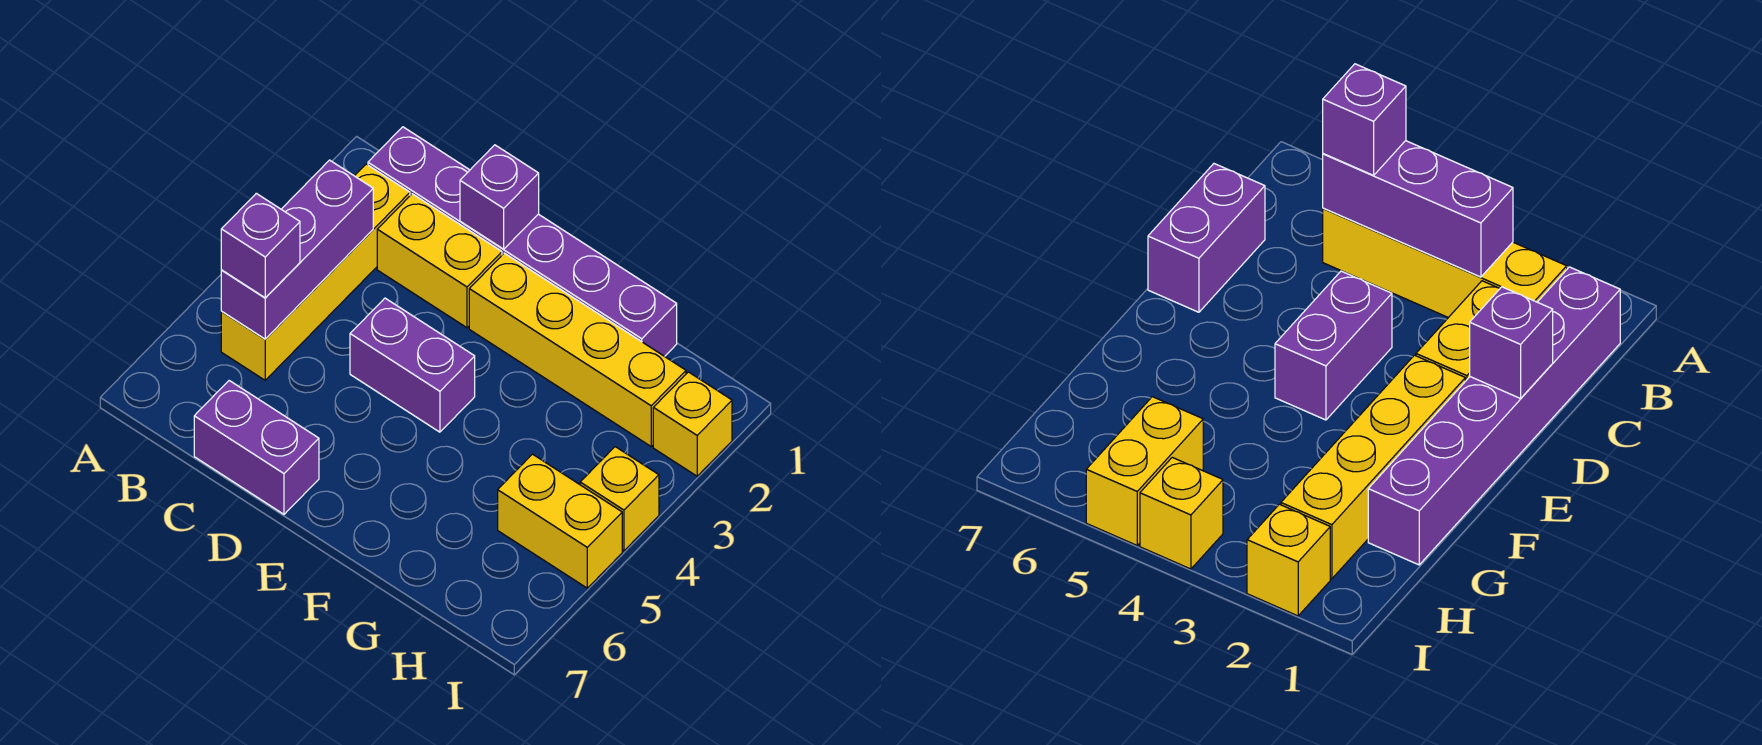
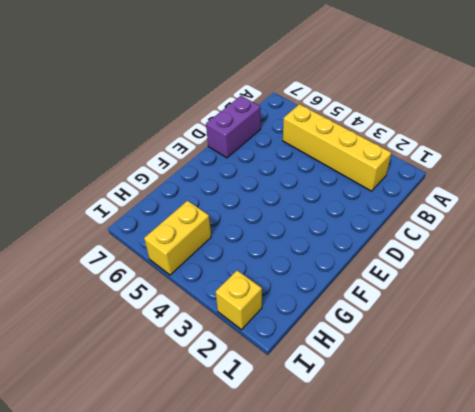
none -> purple brick B1:G1 level 1
none -> yellow brick C2:D2 level 1
none -> purple brick D4:E4 level 1

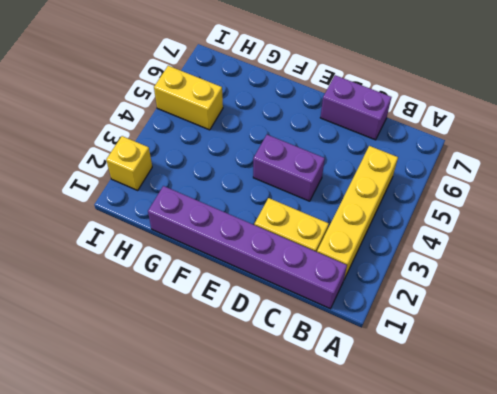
none -> yellow brick E2:H2 level 1
none -> yellow brick I4 level 1
none -> purple brick B3:B5 level 2

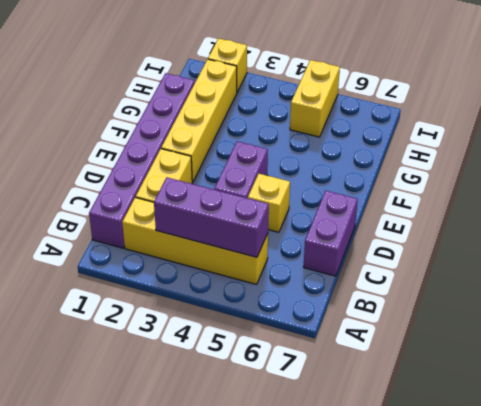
yellow brick D5 level 1 -> yellow brick I4 level 1
none -> purple brick D1 level 2
none -> purple brick B5 level 3

